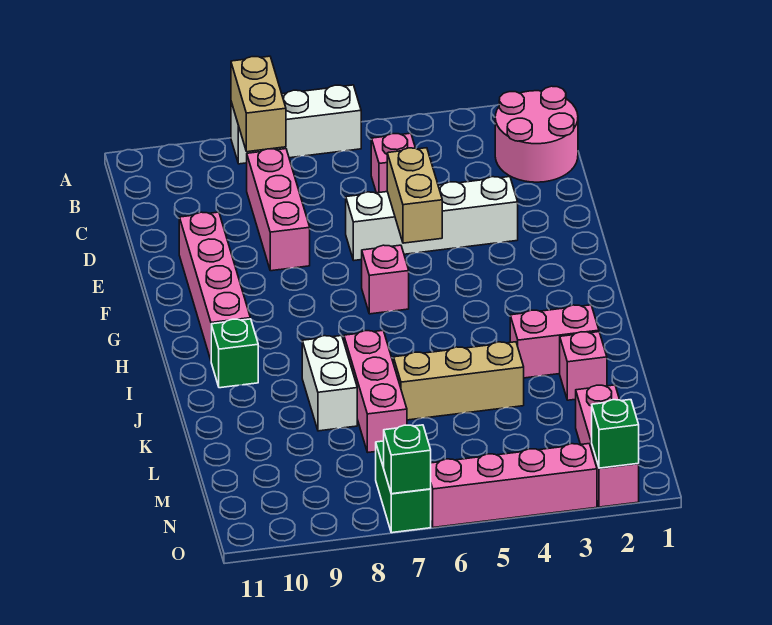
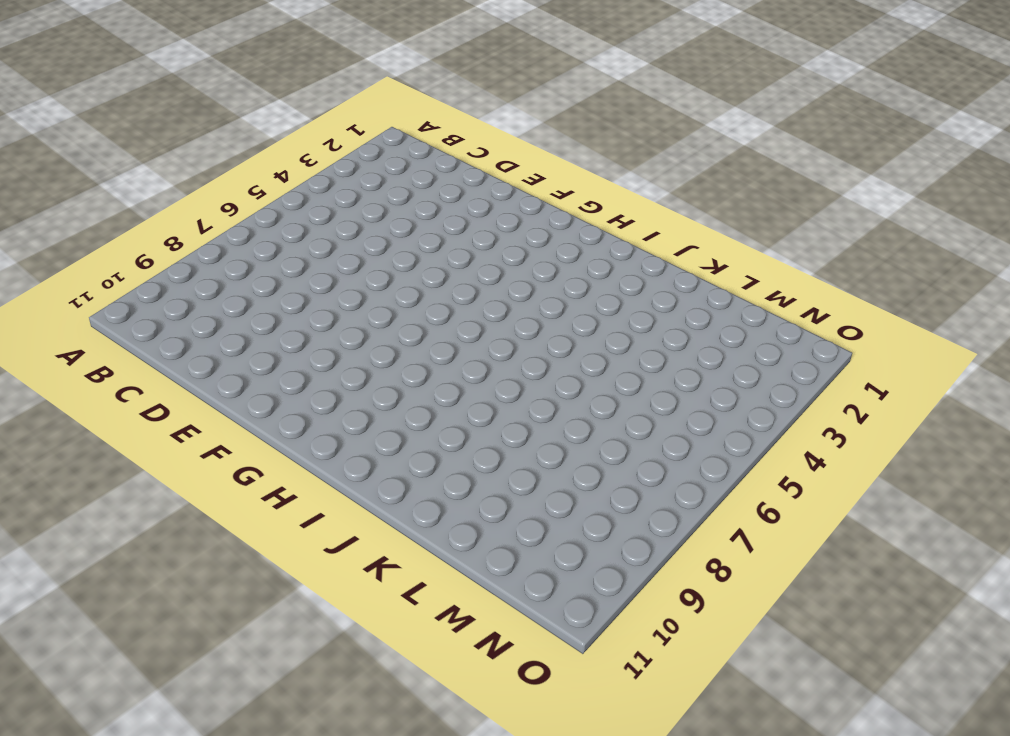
none -> white brick A6:A8 level 1
none -> pink round brick B1:C2 level 1
none -> pink brick C5 level 1

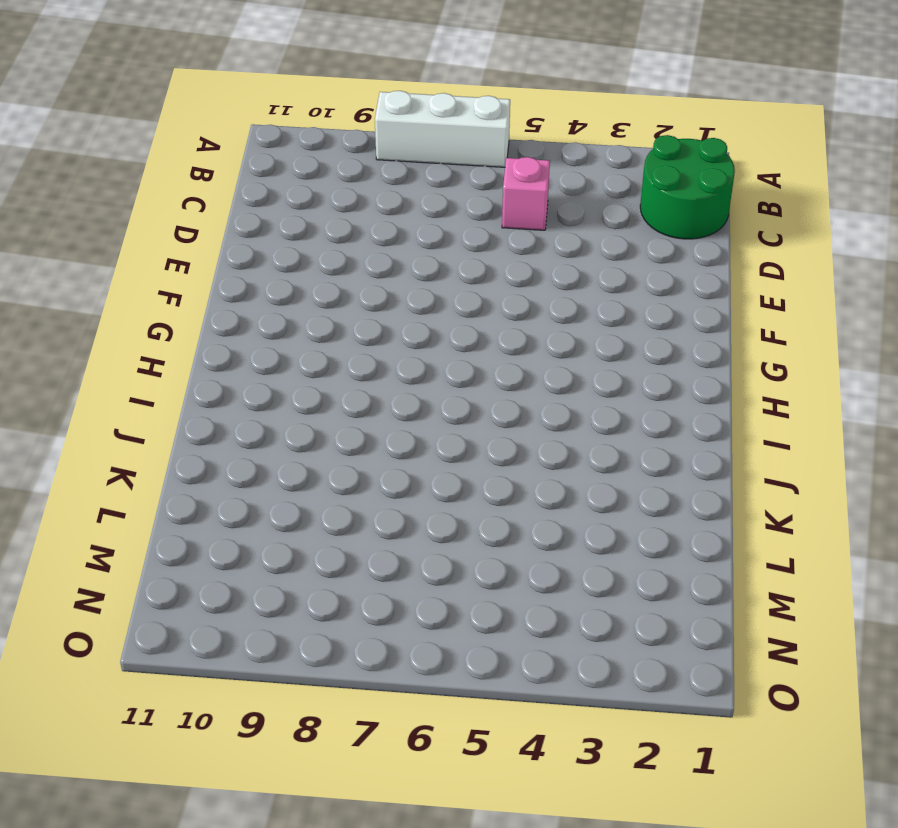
green round brick B1:C2 level 1 -> pink round brick B1:C2 level 1
none -> pink brick C8:E8 level 1
none -> white brick E3:E6 level 1
none -> pink brick E10:H10 level 1

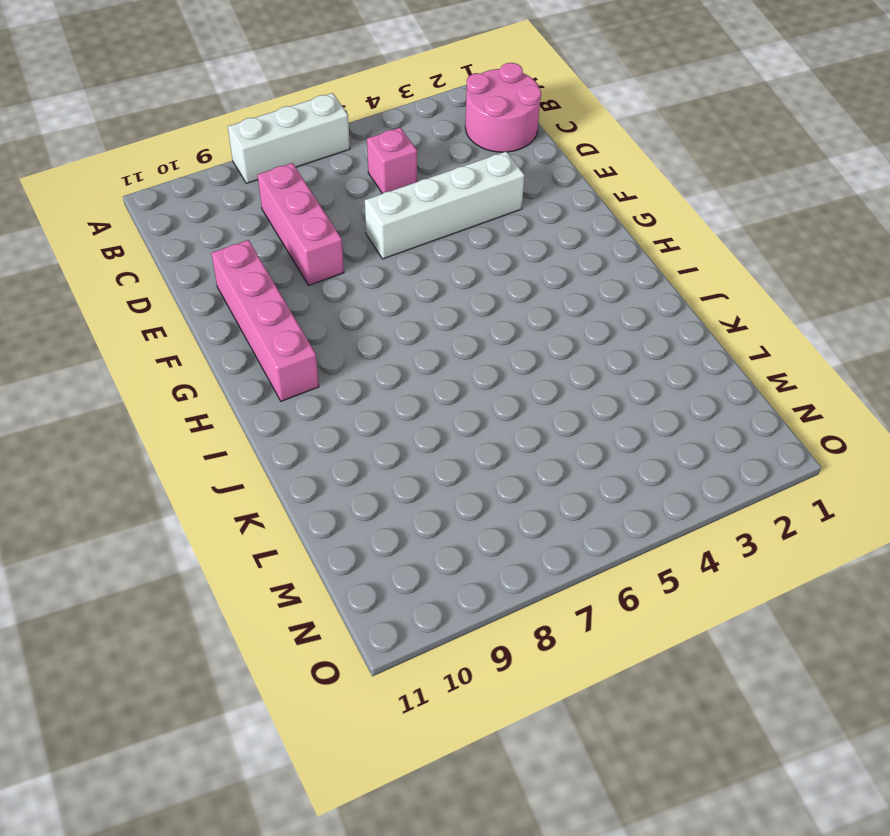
none -> pink brick G6 level 1
none -> green brick I10 level 1
none -> pink brick J2:J3 level 1

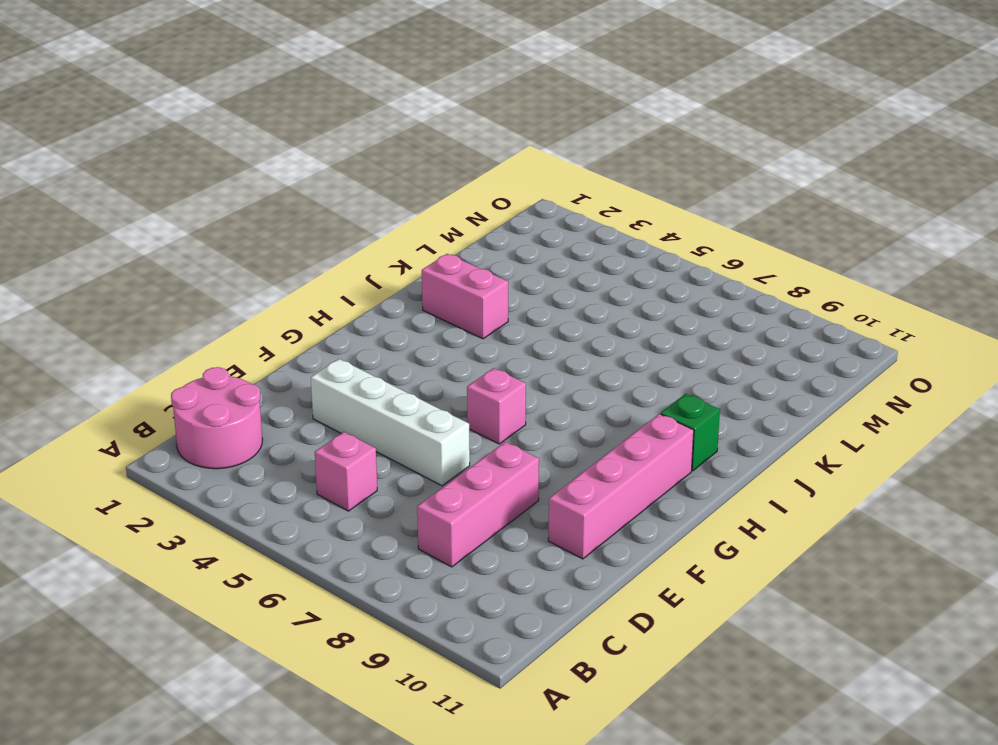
none -> white brick A6:A8 level 1
none -> pink brick J7:L7 level 1
none -> white brick J8:K8 level 1

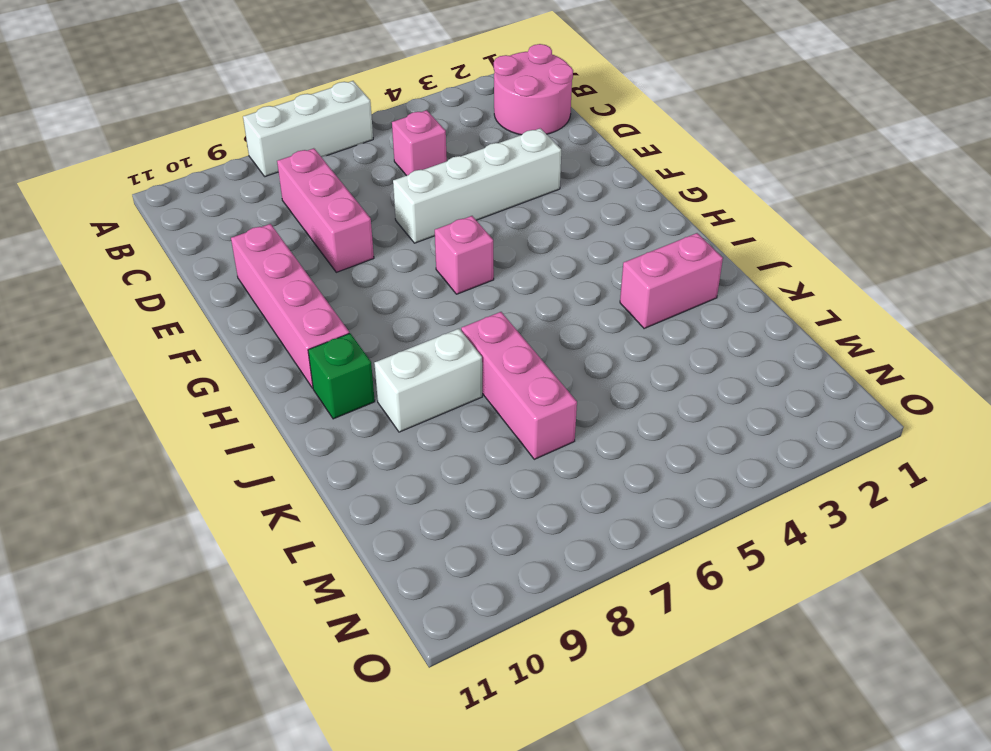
white brick J8:J9 level 1 -> white brick J8:K8 level 1
none -> pink brick K2 level 1
none -> tan brick K4:K6 level 1
none -> pink brick M2:O2 level 1

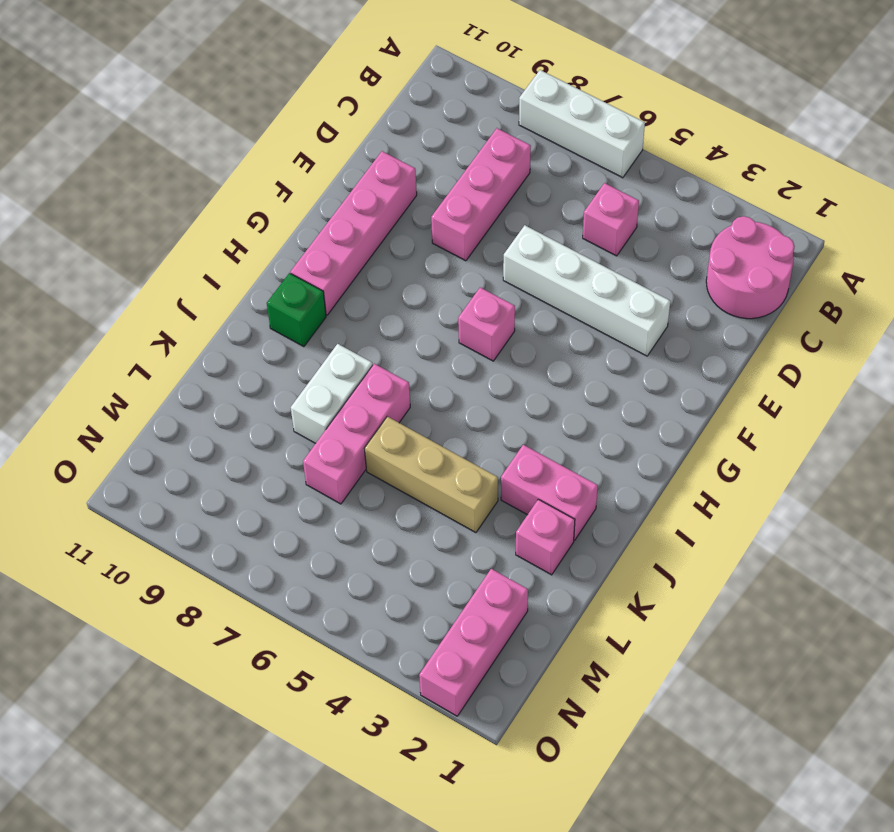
none -> green brick N7:O7 level 1
none -> pink brick O3:O6 level 1
none -> tan brick A8:B8 level 2

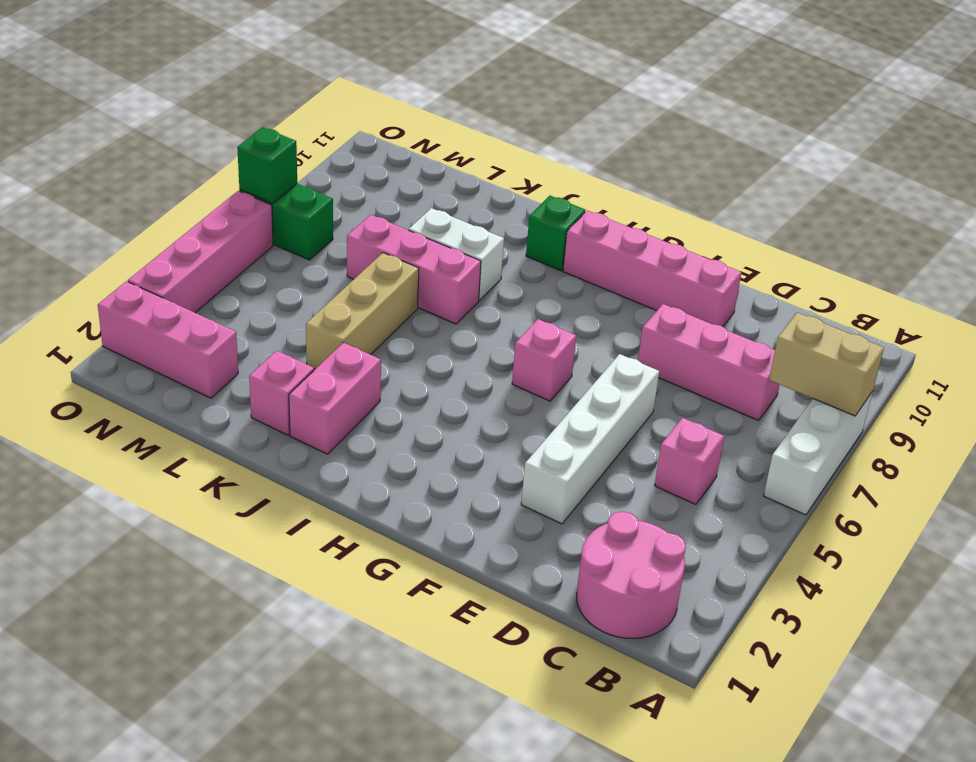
none -> tan brick E5:F5 level 2
none -> green brick O2 level 2

